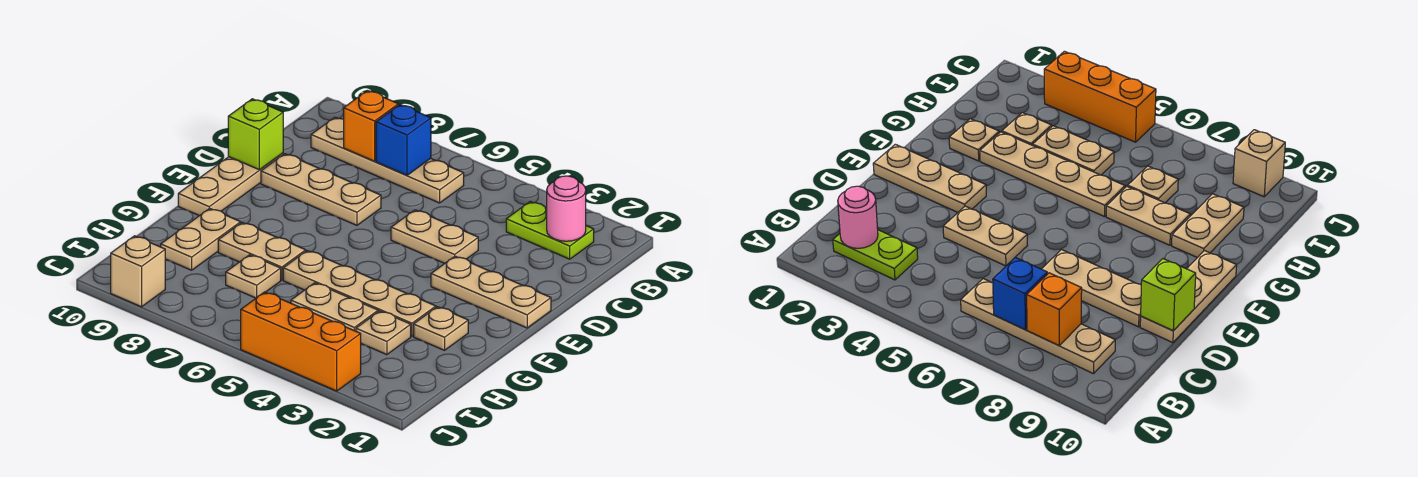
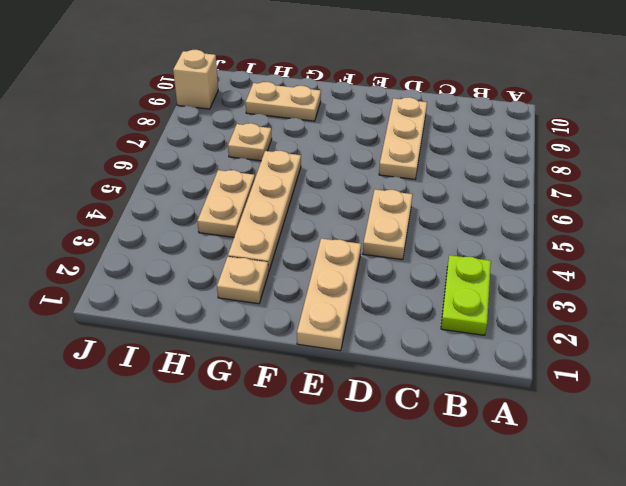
none -> tan plate B6:B9 level 1
none -> tan plate D10:F10 level 1
none -> tan plate G7:G8 level 1

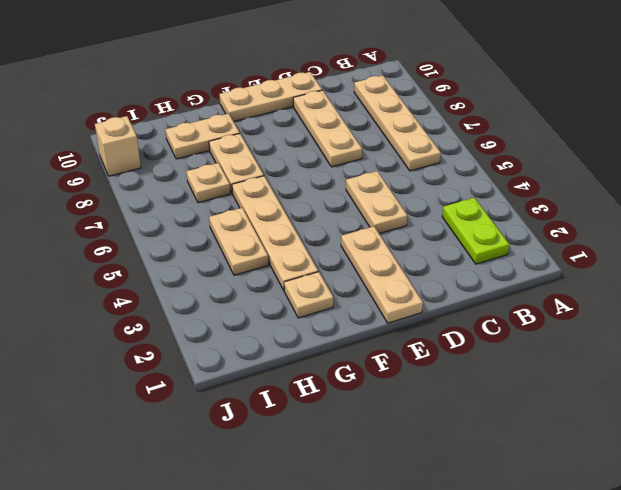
none -> tan plate H3 level 1
none -> orange brick J3:J5 level 1
none -> pink round brick B2 level 2

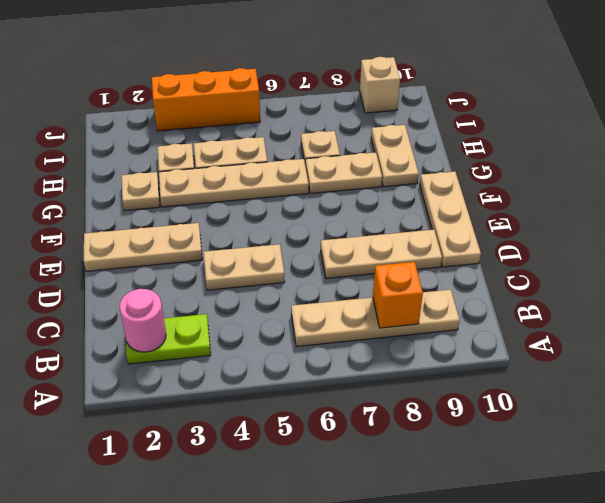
none -> blue brick B7 level 2
none -> lime brick D10 level 2

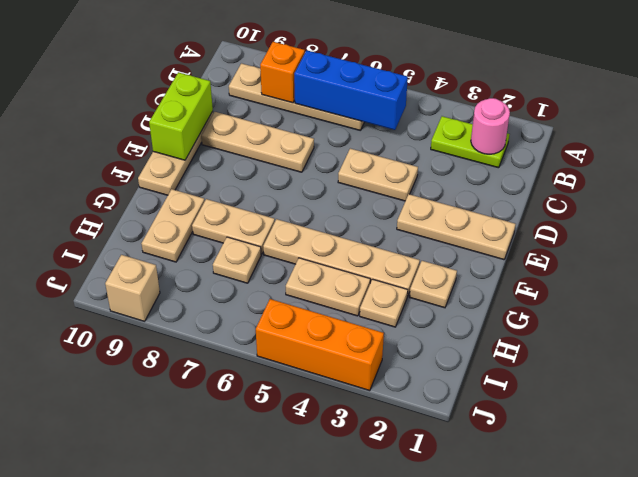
blue brick B5:B7 level 2 -> blue brick B7 level 2
lime brick D10:E10 level 2 -> lime brick D10 level 2

